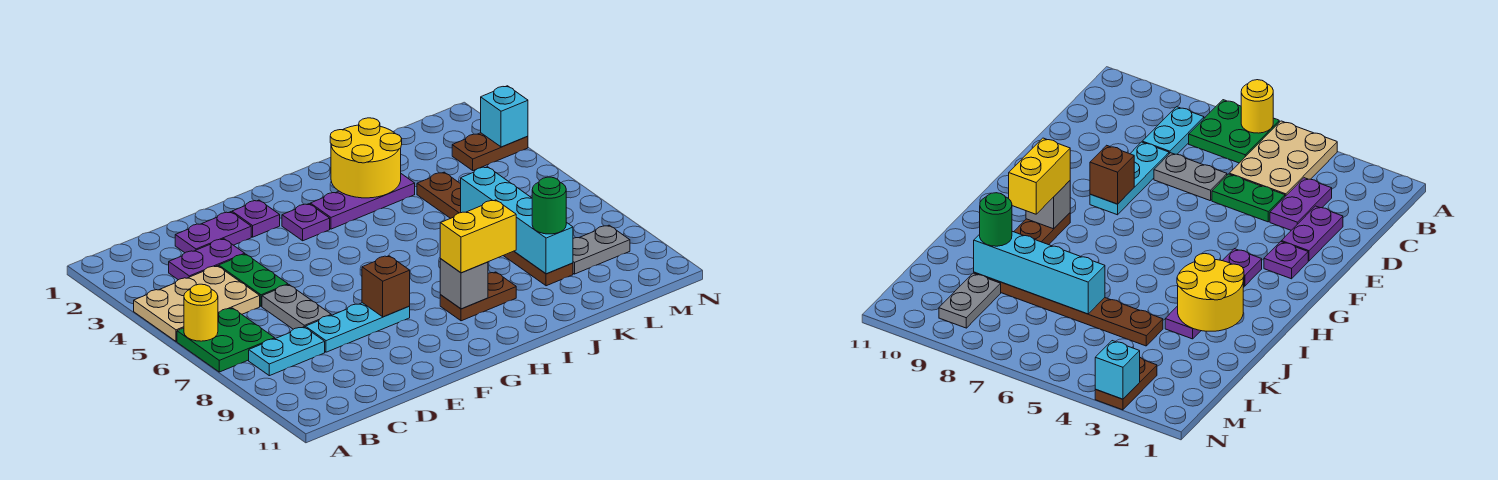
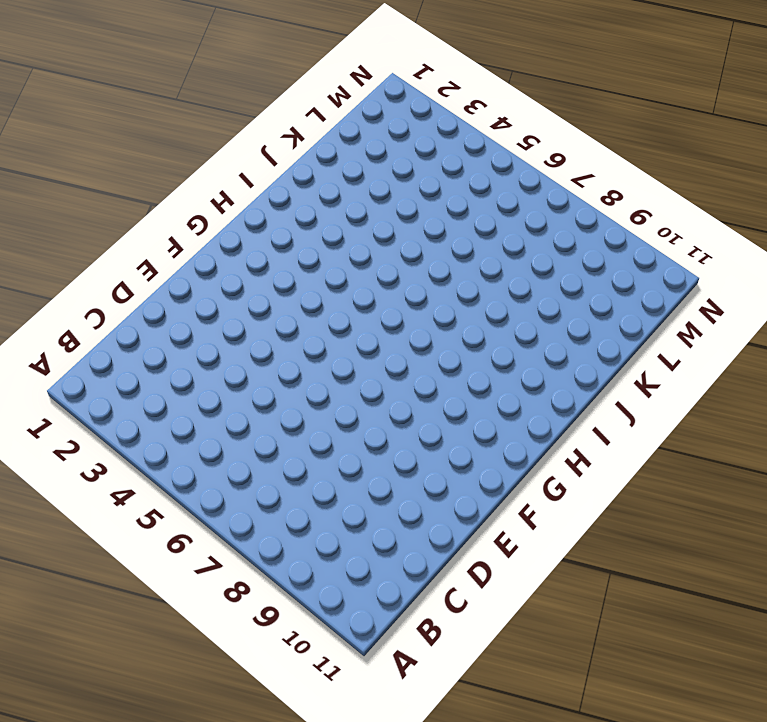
none -> tan plate A4:C5 level 1
none -> green plate A6:B7 level 1
none -> cyan plate B8:C8 level 1

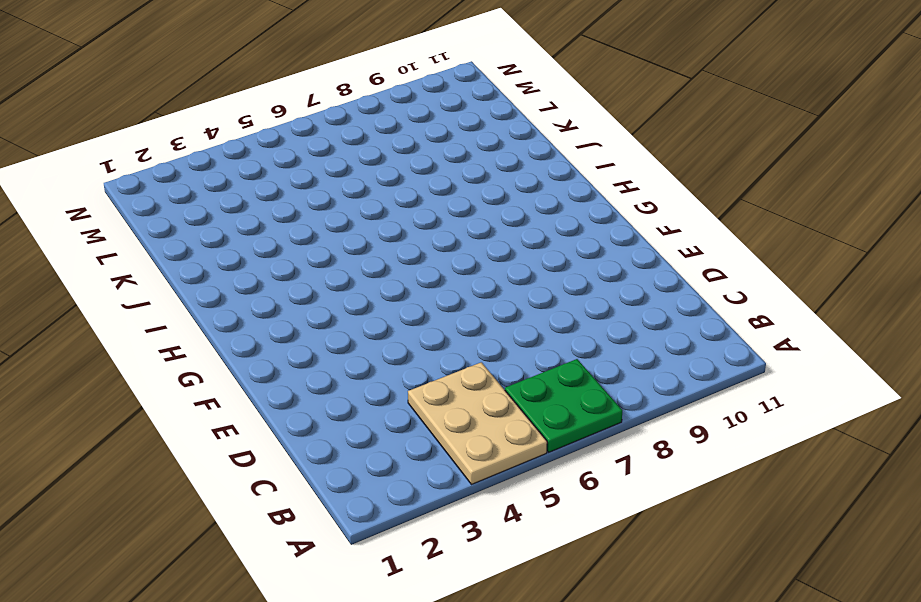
none -> cyan plate B8:C8 level 1
none -> purple plate C3:D3 level 1
none -> purple plate D2:E2 level 1

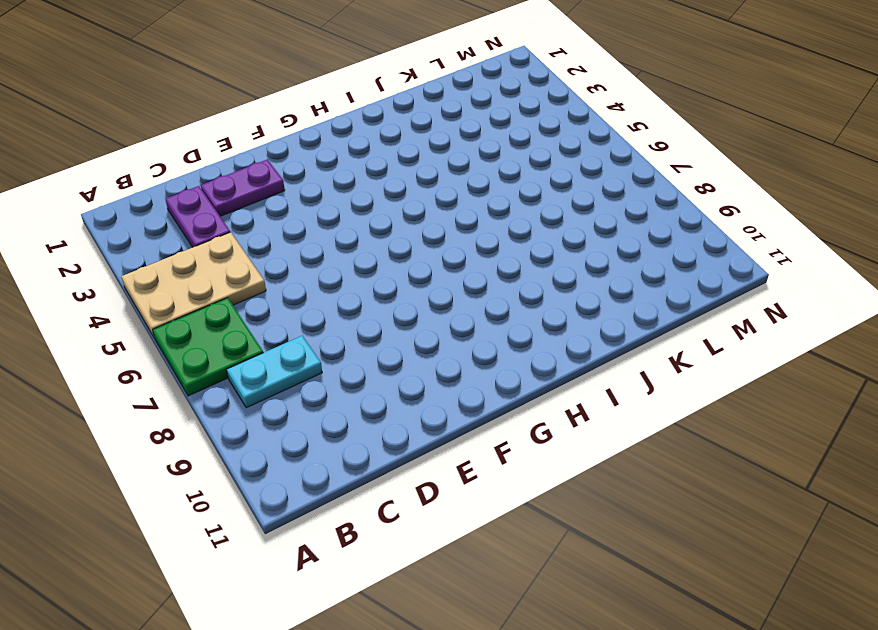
purple plate C2:C3 level 1 -> purple plate C3:D3 level 1
none -> green plate D4:D5 level 1
none -> grey plate D6:D7 level 1
none -> cyan plate D8:F8 level 1

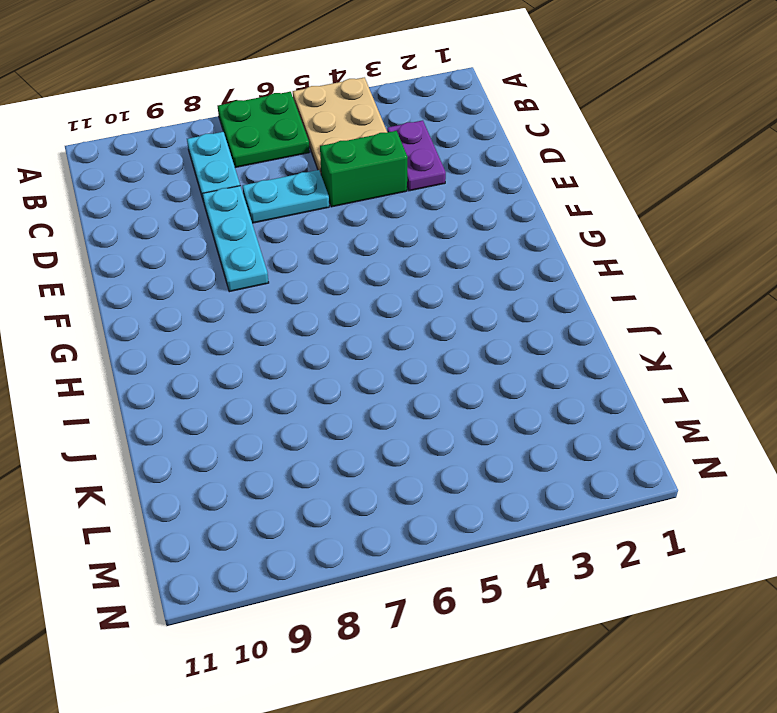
green brick D4:D5 level 1 -> green plate D4:D5 level 1
cyan plate D6:D7 level 1 -> grey plate D6:D7 level 1
none -> purple plate D2:E2 level 1
none -> purple plate F2 level 1
none -> purple plate G3 level 1

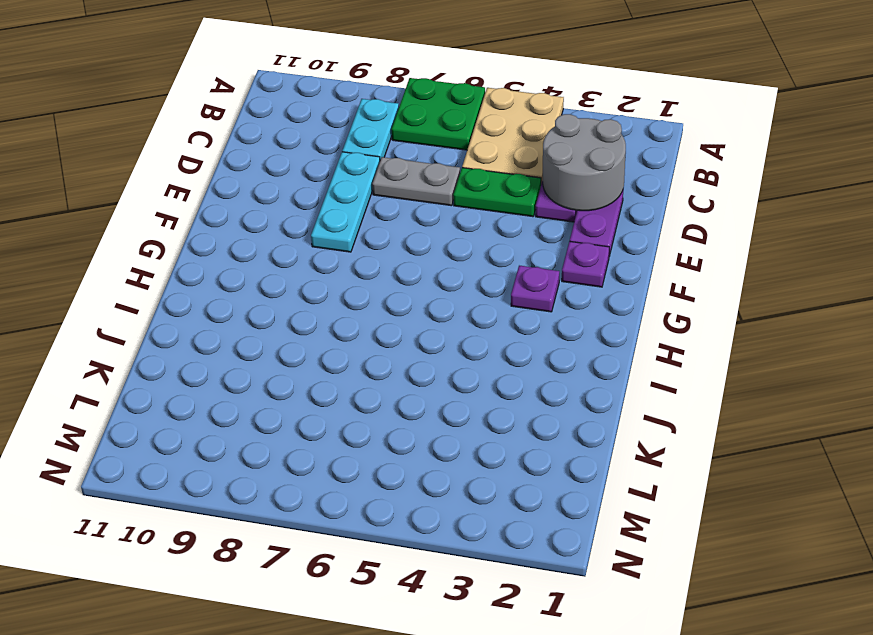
grey round brick C2:D3 level 2 -> none
none -> purple plate H3:J3 level 1
none -> brown plate H9:I9 level 1
none -> brown plate K4:K9 level 1

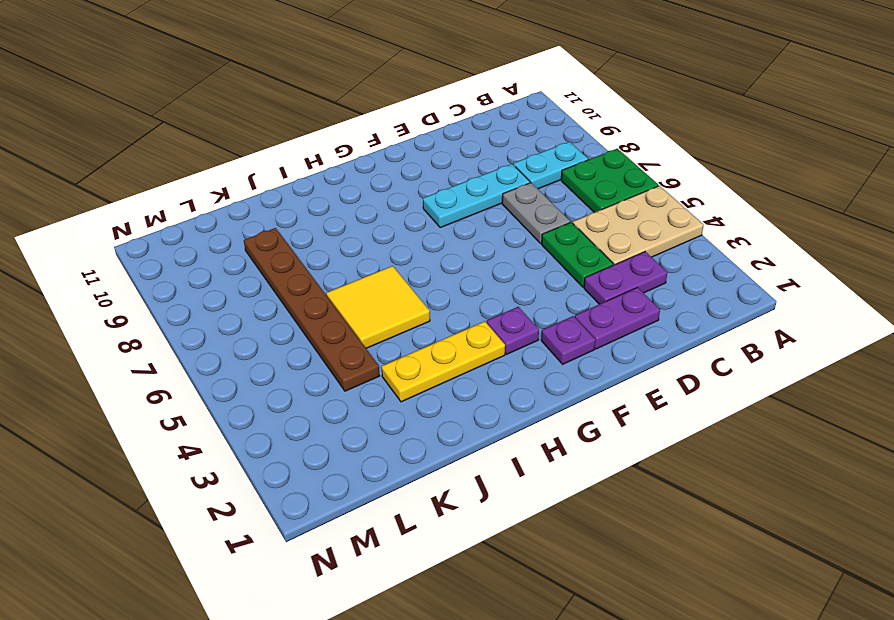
yellow plate H3:J3 level 1 -> purple plate H3:J3 level 1
yellow tile I5:J6 level 1 -> none
none -> brown plate H9:I9 level 1
none -> grey plate L9:M9 level 1
none -> brown plate M3:N3 level 1

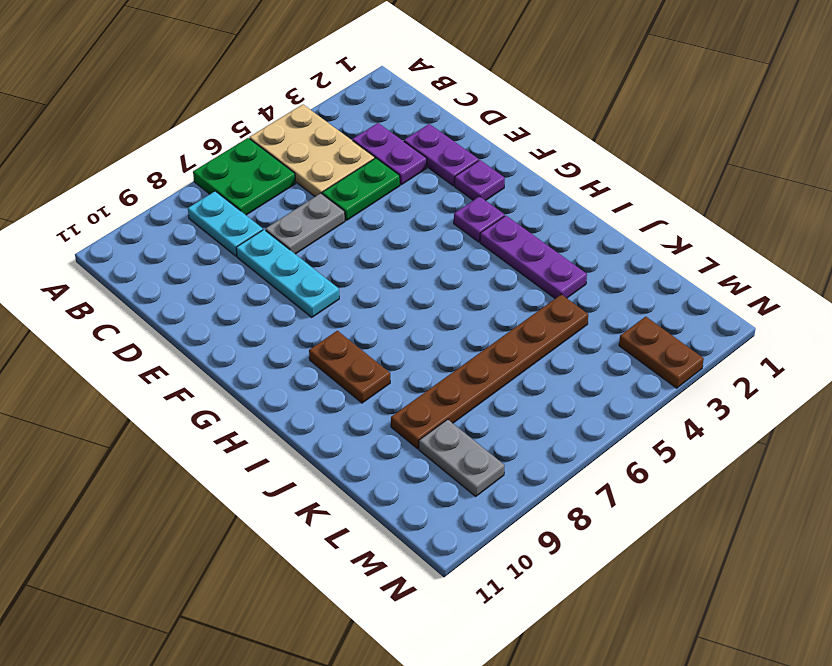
none -> yellow round brick A6 level 2
none -> brown brick F8 level 2
none -> grey brick H9 level 2

